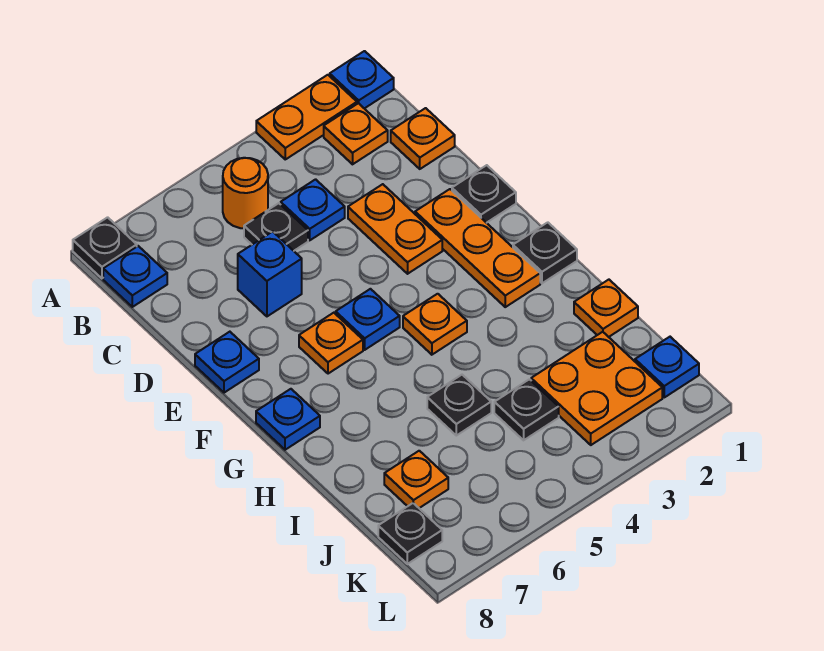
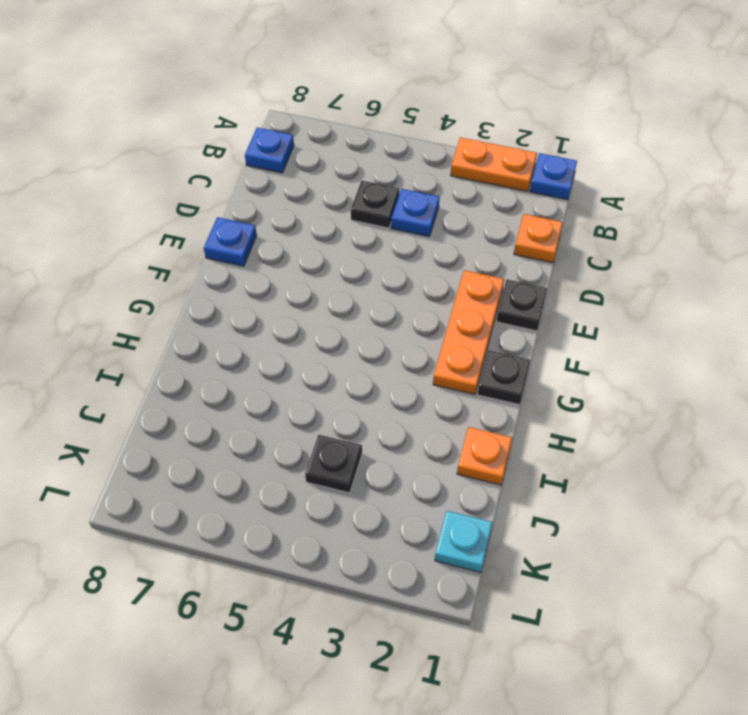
cyan plate K1 level 1 -> blue plate K1 level 1
none -> black plate A8 level 1
none -> orange plate B2 level 1
none -> orange round brick B5 level 1

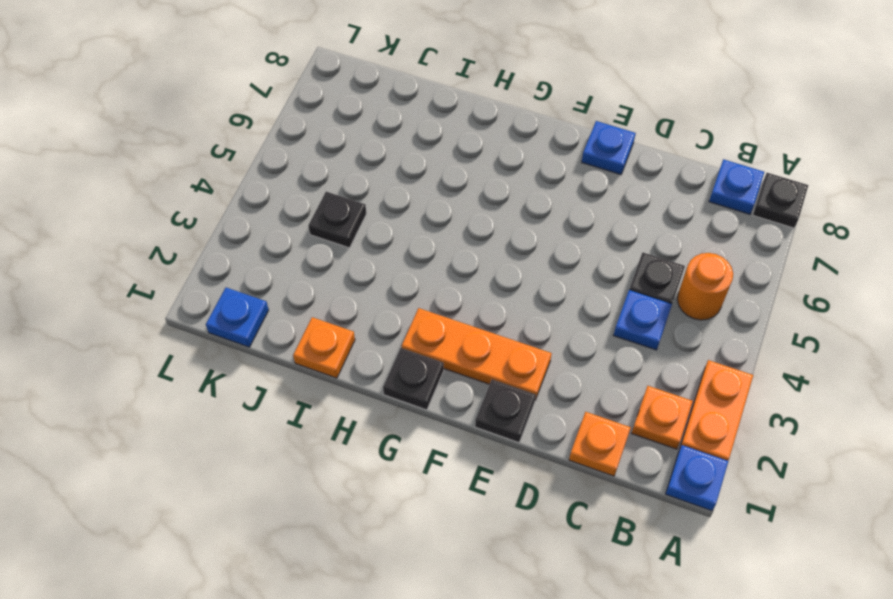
none -> orange plate D3:E3 level 1
none -> blue brick D6 level 1
none -> blue plate F5 level 1

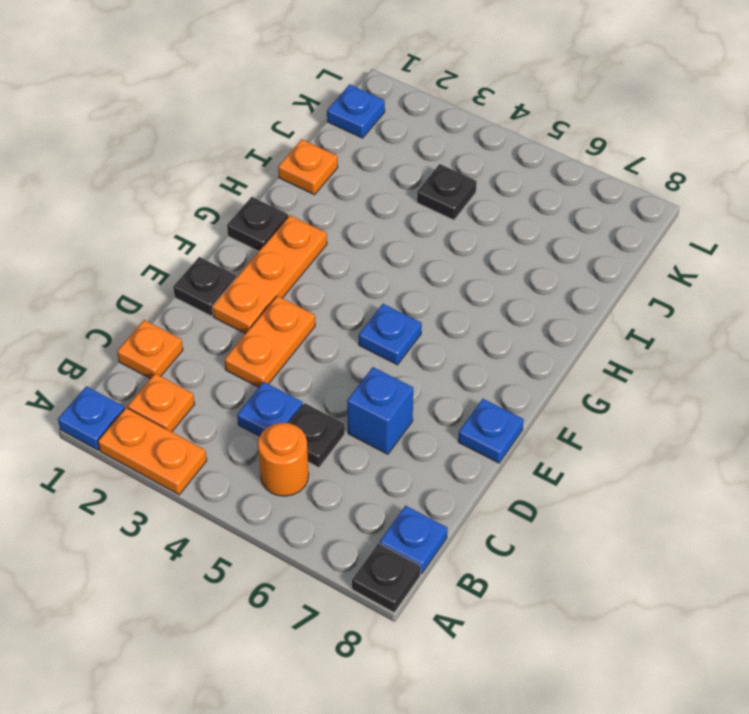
none -> orange plate F6 level 1
none -> orange plate G4 level 1
none -> blue plate G8 level 1

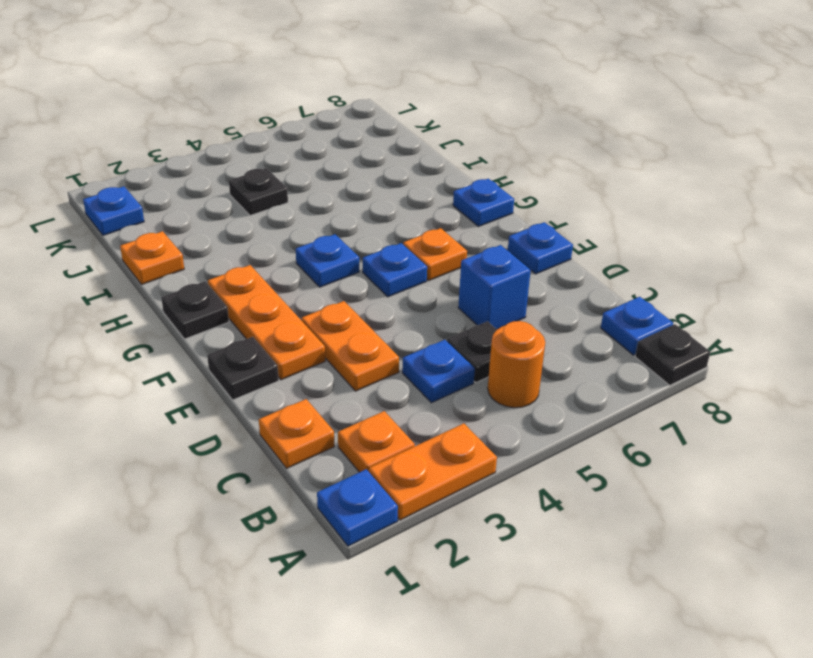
blue plate G4 level 1 -> orange plate G4 level 1
none -> black plate I5 level 1
none -> orange plate J2:K3 level 1
none -> orange plate J7 level 1

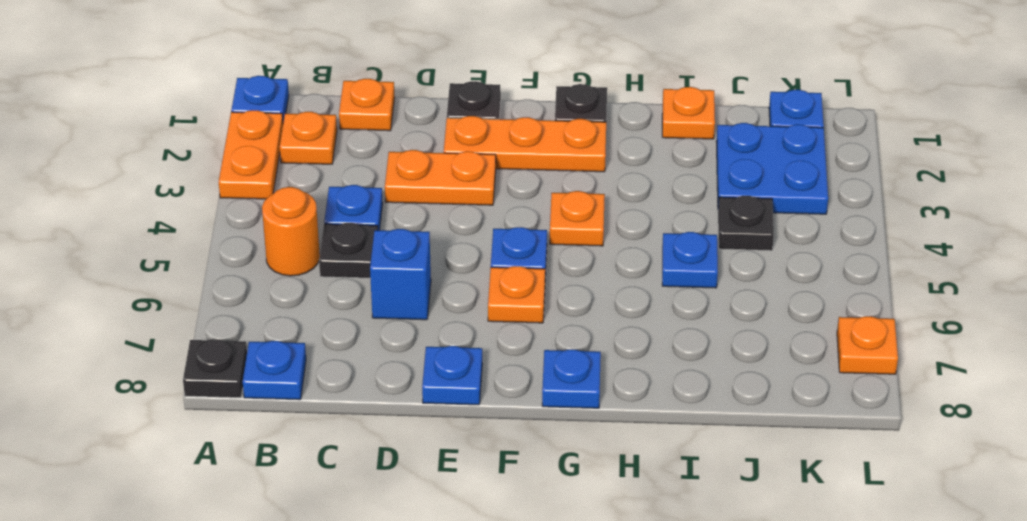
blue plate I5 level 1 -> black plate I5 level 1
blue plate J2:K3 level 1 -> orange plate J2:K3 level 1
orange plate L7 level 1 -> orange plate J7 level 1
none -> black plate K8 level 1

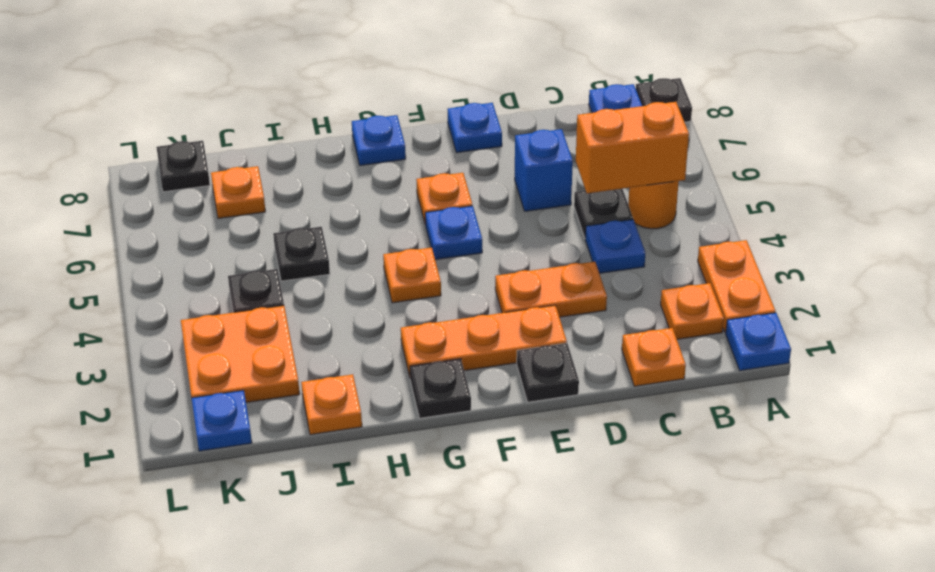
orange brick B5:C5 level 2 -> none

